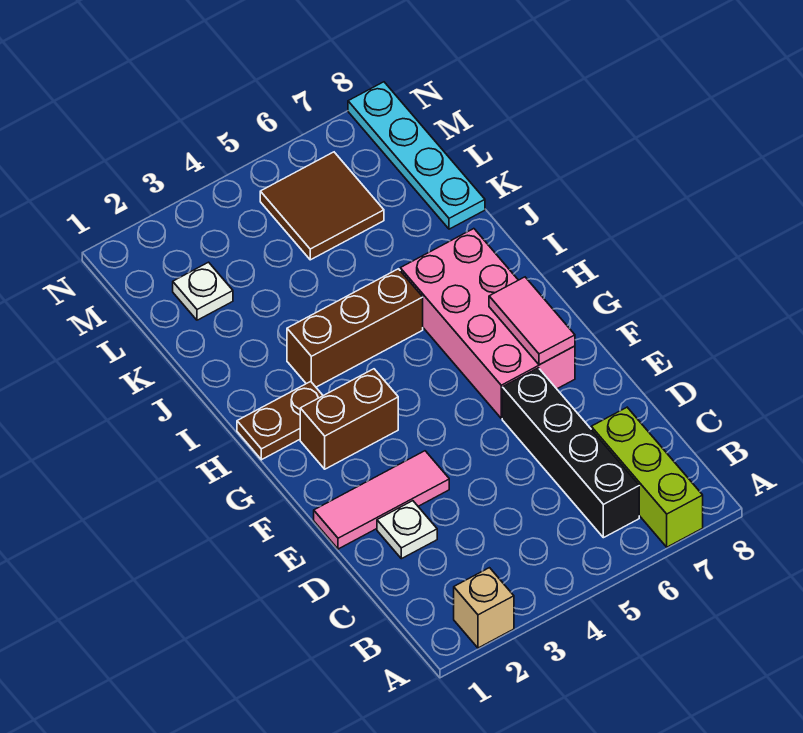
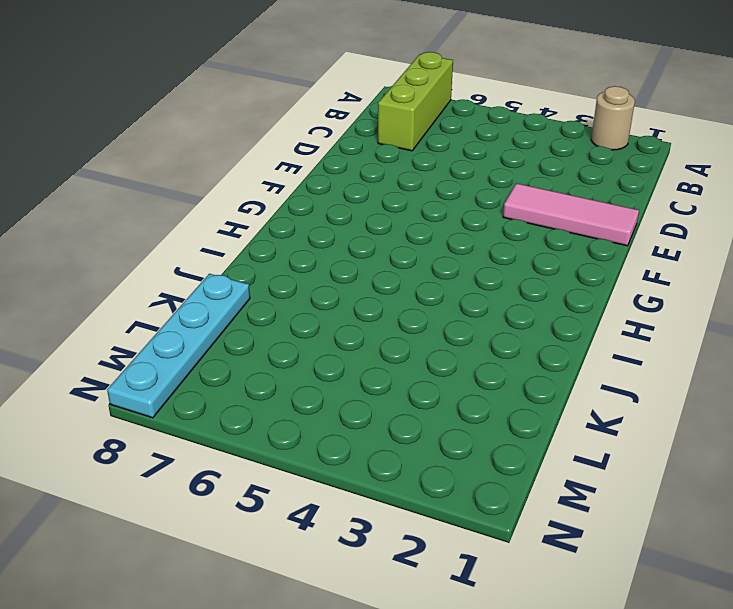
tan round brick A2 level 1 -> tan brick A2 level 1
none -> black brick B6:E6 level 1
none -> white plate D2 level 1
none -> pink brick F6:I7 level 1

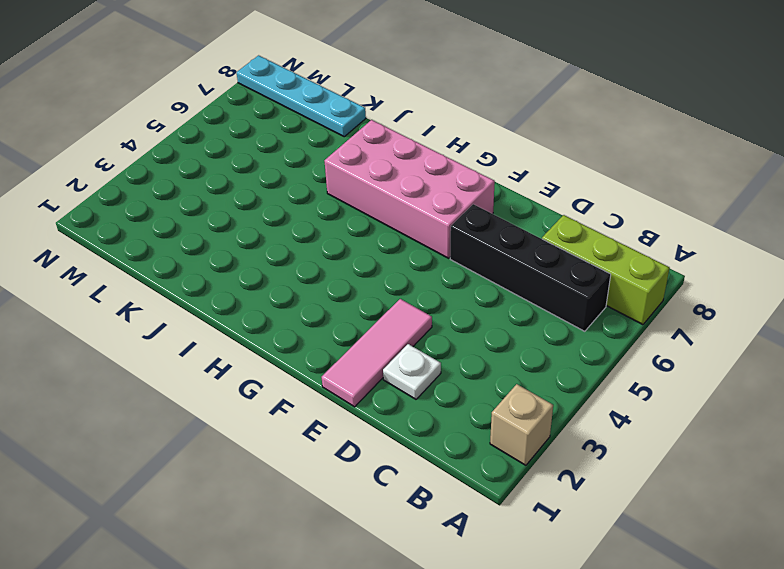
none -> brown brick G2:G3 level 1
none -> brown plate H1:H2 level 1
none -> brown brick I3:I5 level 1

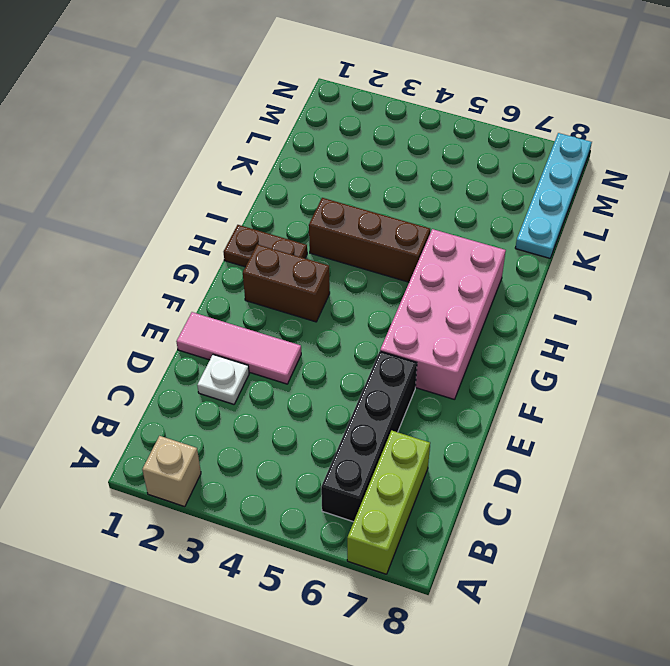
none -> white plate L2 level 1
none -> brown tile L5:M6 level 1
none -> pink tile F7:G7 level 2

